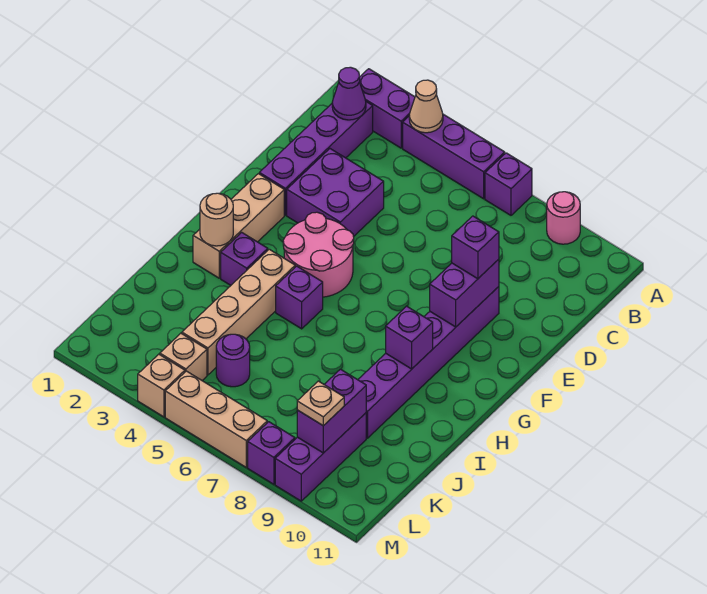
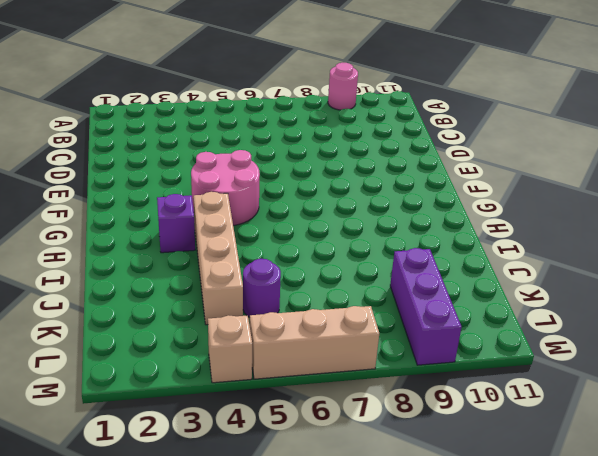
none -> purple brick A2:A3 level 1
none -> purple brick A4:A6 level 1
none -> purple brick A7 level 1

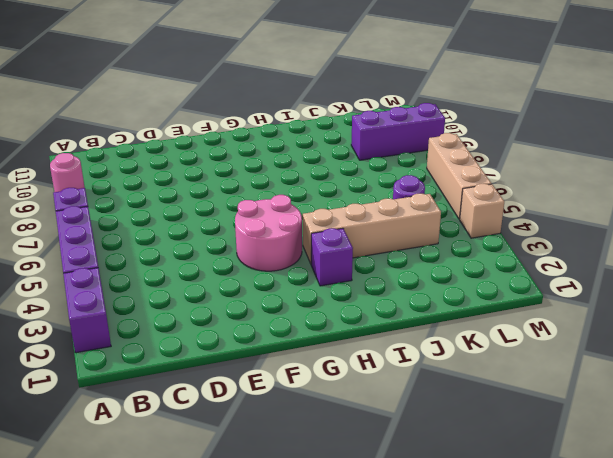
none -> purple brick B2:E2 level 1
none -> purple brick D3:E4 level 1
none -> purple brick E9:J9 level 1

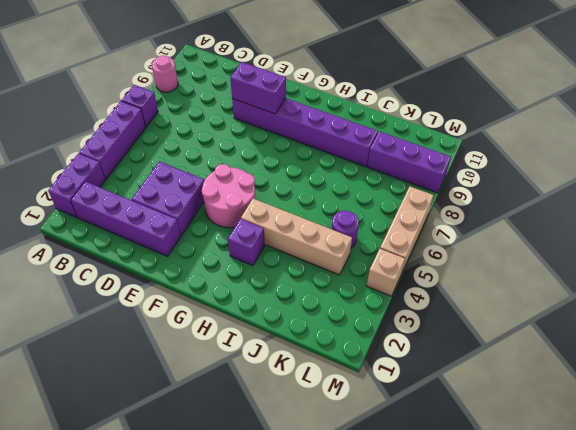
none -> tan brick F2:H2 level 1
none -> purple brick H5 level 1
none -> tan brick L4 level 1

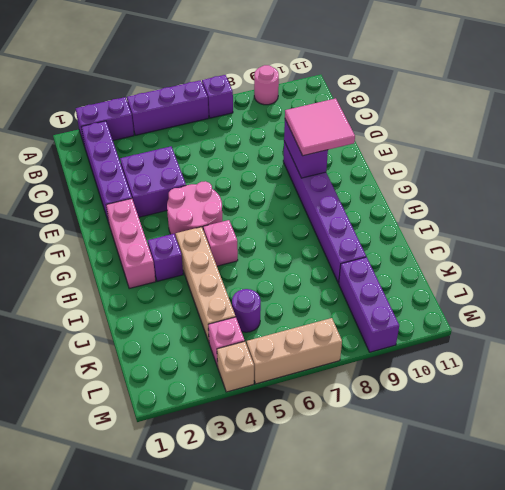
pink tile E9:F10 level 3 -> purple brick E9 level 3
pink brick F2:H2 level 1 -> tan brick F2:H2 level 1
pink brick H5 level 1 -> purple brick H5 level 1
pink brick L4 level 1 -> tan brick L4 level 1
none -> purple brick M8 level 1
none -> tan cone A4 level 2
none -> purple cone B2 level 2

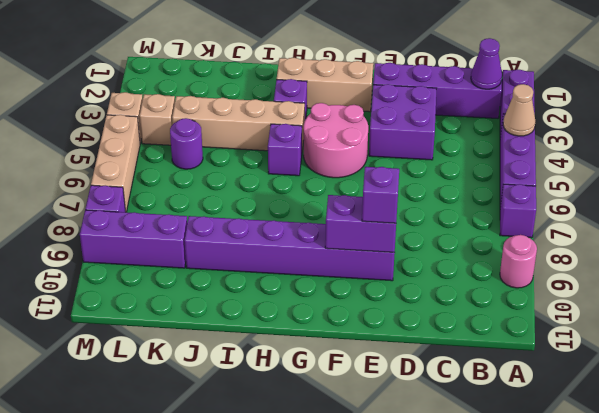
none -> tan round brick H2 level 2
none -> purple brick H9 level 2
none -> purple brick K9:L9 level 2

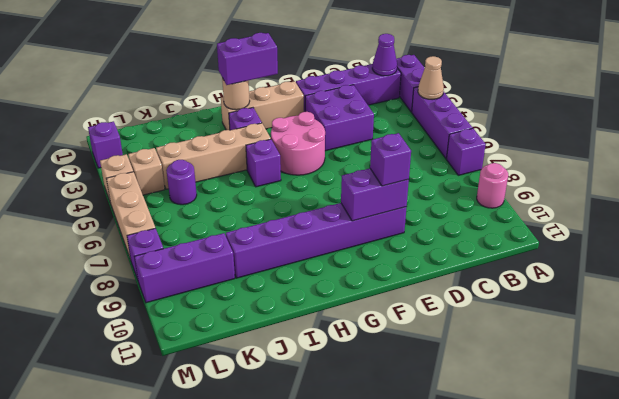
purple brick G2:H2 level 3 -> purple brick K9:L9 level 2
purple brick M2 level 1 -> purple brick H9 level 2
none -> tan plate L9 level 3

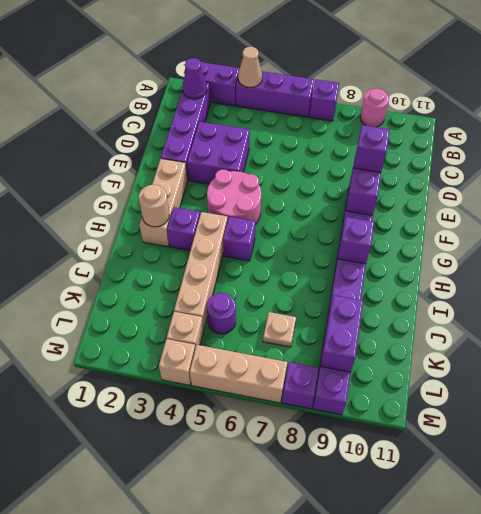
tan plate K7 level 1 -> tan plate L9 level 3

